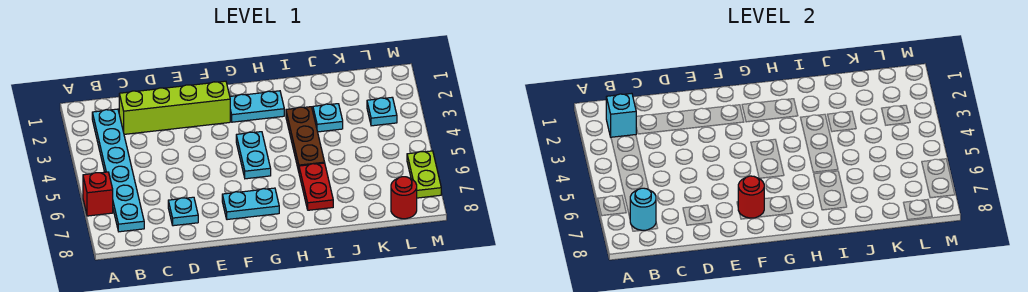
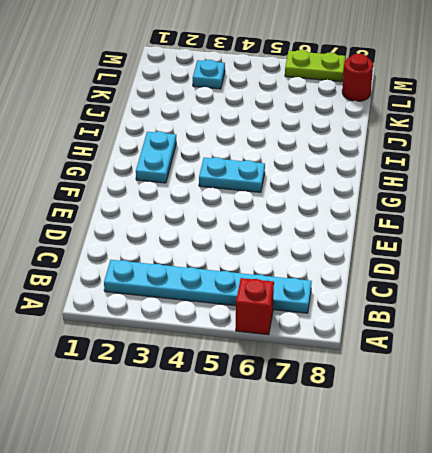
none -> lime brick C2:F2 level 1
none -> cyan plate D7 level 1
none -> cyan plate F7:G7 level 1

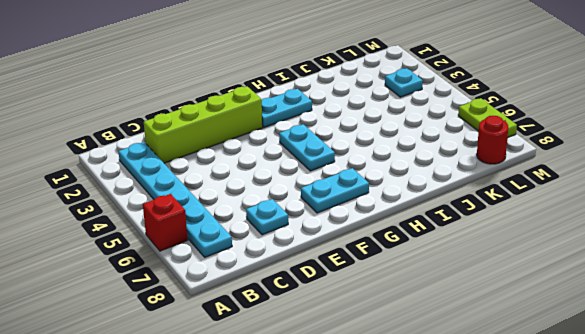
none -> brown plate I3:I5 level 1
none -> red plate I6:I7 level 1
none -> cyan plate J3 level 1

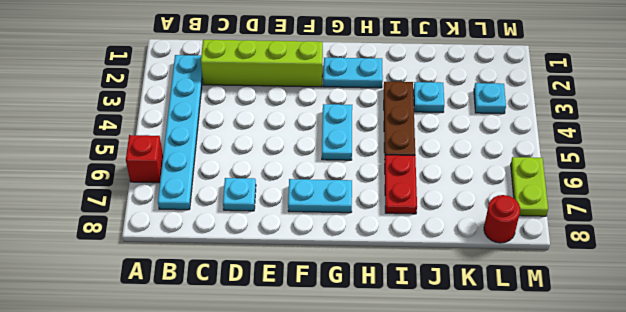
none -> cyan brick B2 level 2
none -> cyan round brick B7 level 2
none -> red round brick F7 level 2

